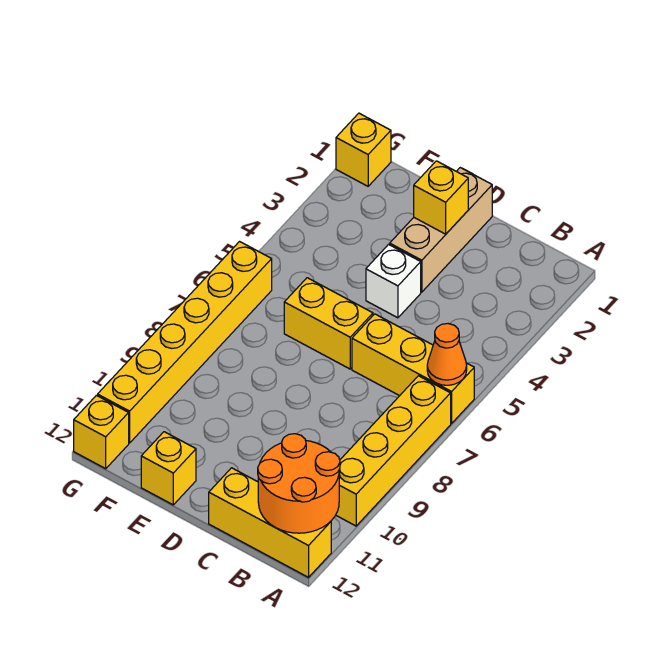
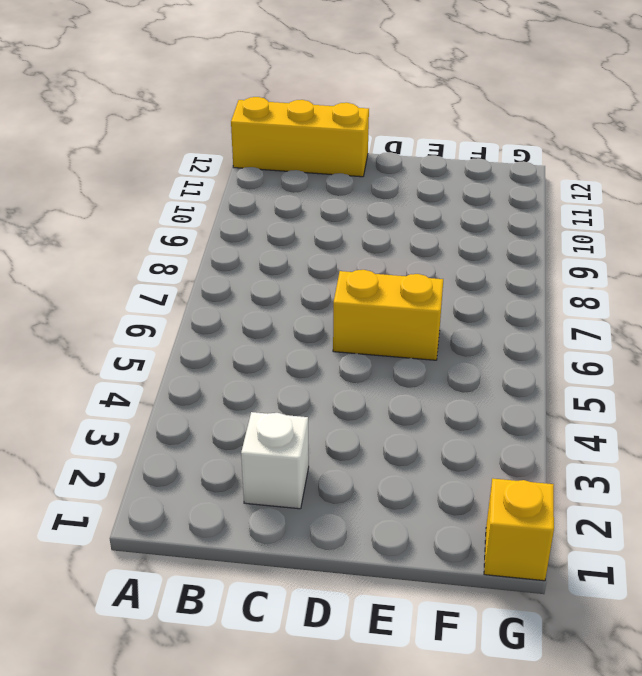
white brick C2 level 1 -> white brick D4 level 1
none -> yellow brick A6:C6 level 1
none -> yellow brick A7:A10 level 1
none -> tan brick D1:D3 level 1

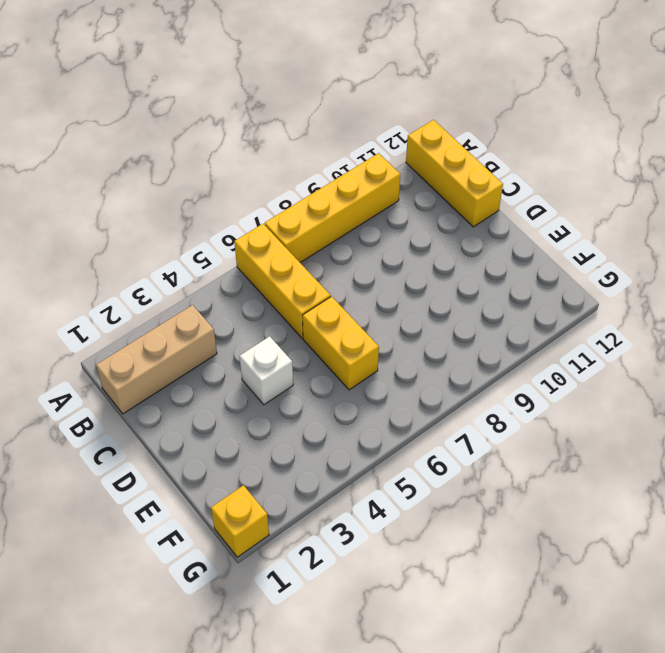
tan brick B1:B3 level 1 -> tan brick D1:D3 level 1
none -> yellow brick E12 level 1
none -> yellow brick G6:G11 level 1
none -> yellow brick G12 level 1

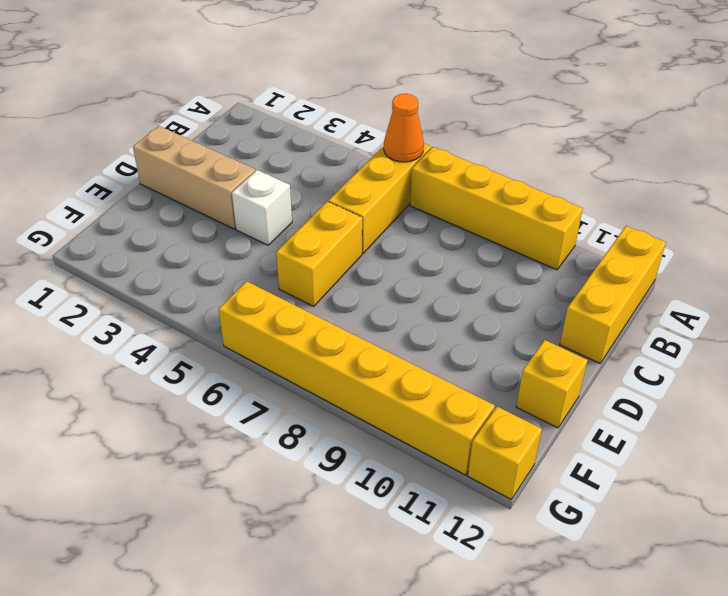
none -> yellow brick G1 level 1
none -> orange round brick A11:B12 level 2
none -> yellow brick D2 level 2

